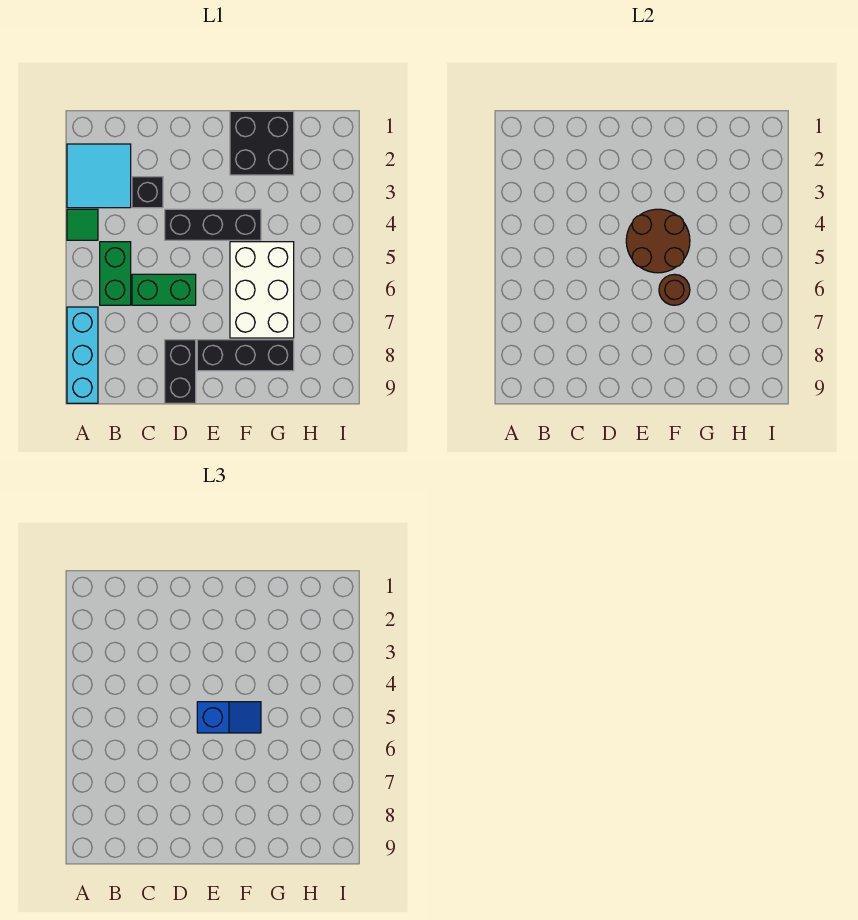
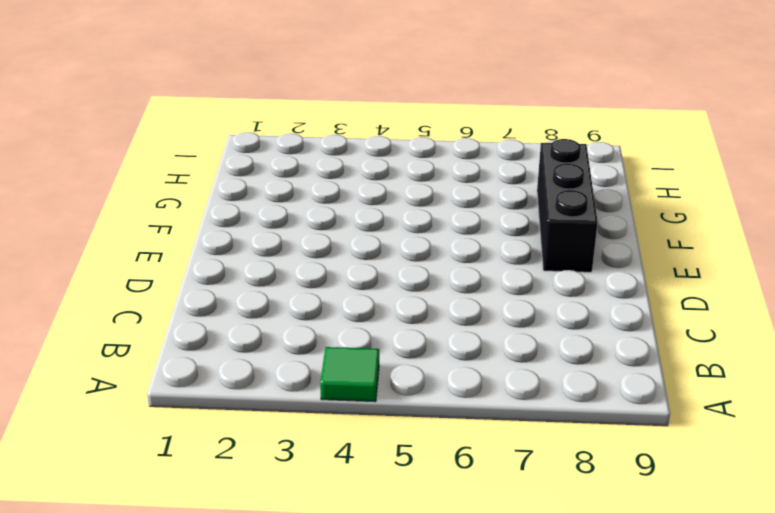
none -> cyan tile A2:B3 level 1
none -> cyan brick A7:A9 level 1
none -> green brick B5:B6 level 1

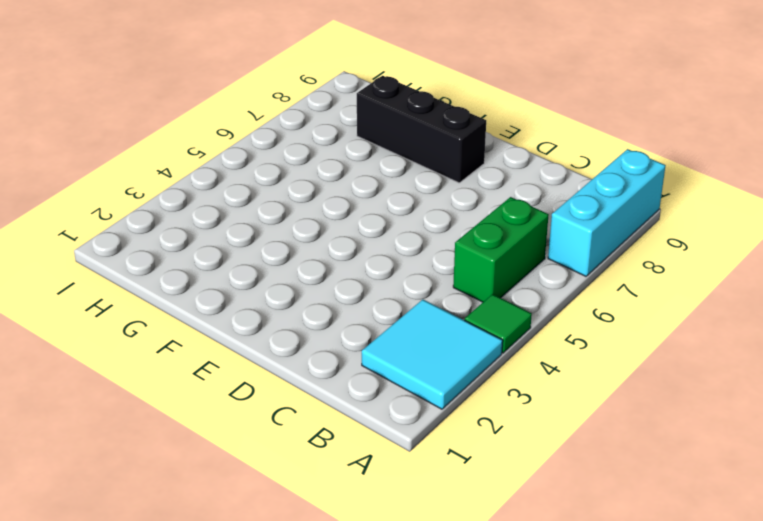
none -> black brick C3 level 1
none -> green brick C6:D6 level 1
none -> black brick D4:F4 level 1

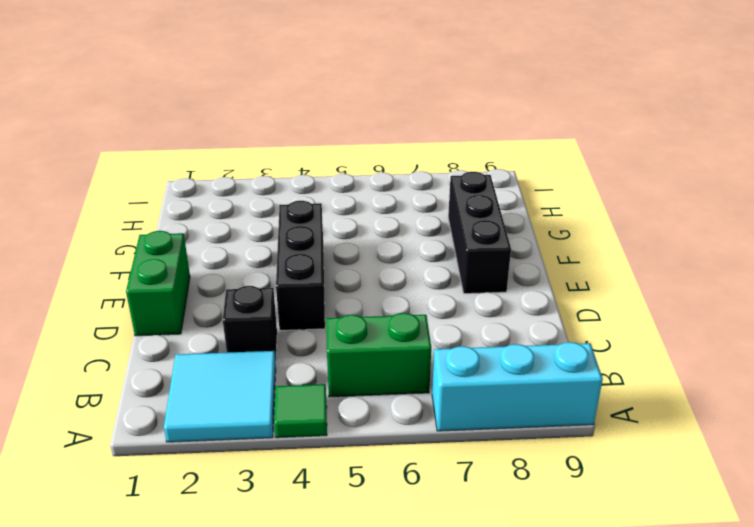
green brick D1:E1 level 1 -> green brick C6:D6 level 1
none -> black brick D8:D9 level 1
none -> black brick F1:G2 level 1
none -> white brick F5:G7 level 1

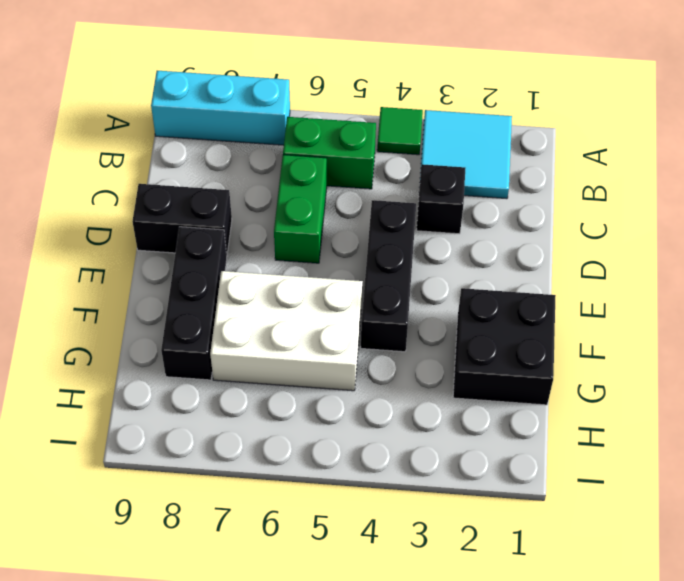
none -> brown round brick E4:F5 level 2
none -> brown round brick F6 level 2
none -> blue slope E5:F5 level 3 top E

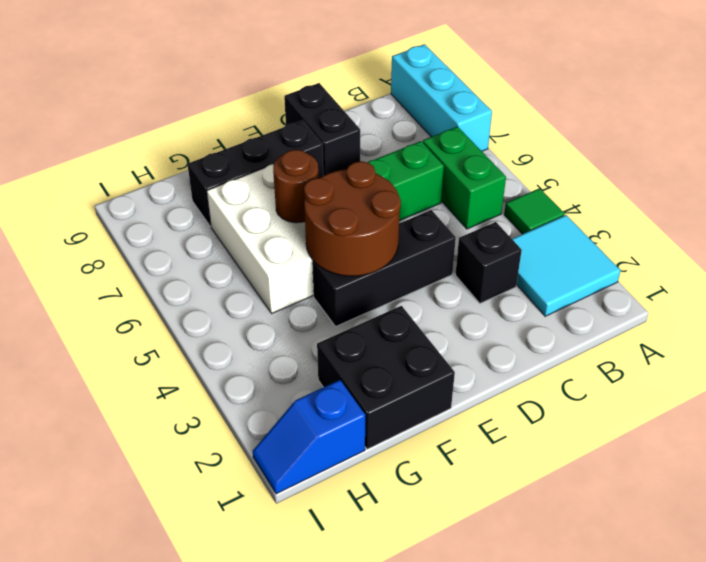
blue slope H1:I1 level 1 top H -> blue slope E5:F5 level 3 top E

